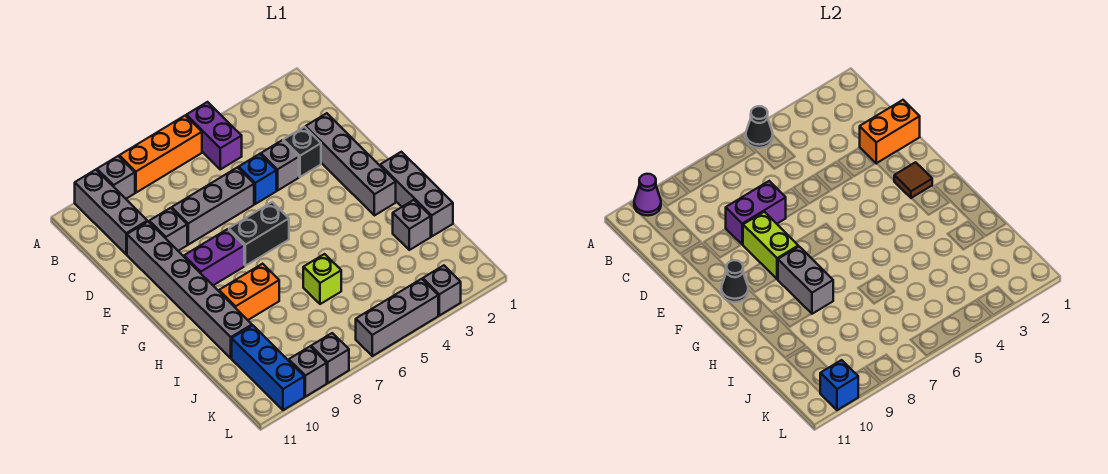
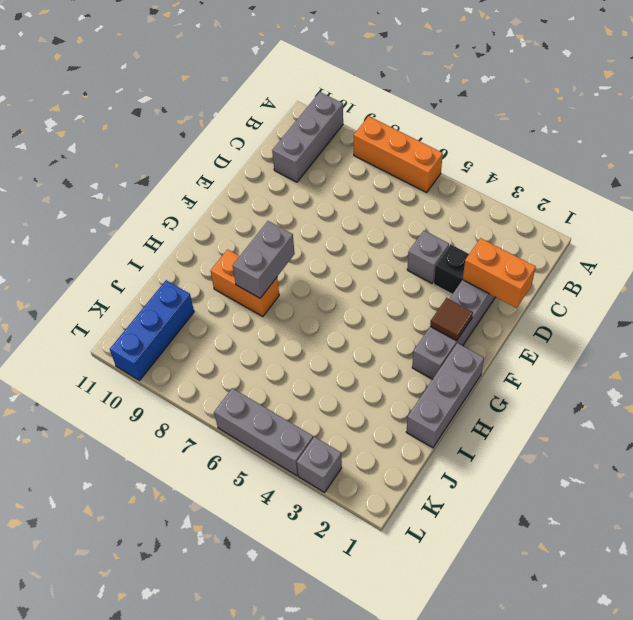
none -> purple brick A5:B5 level 1
none -> grey brick A9 level 1
none -> blue brick D5 level 1
none -> grey brick D6:D8 level 1

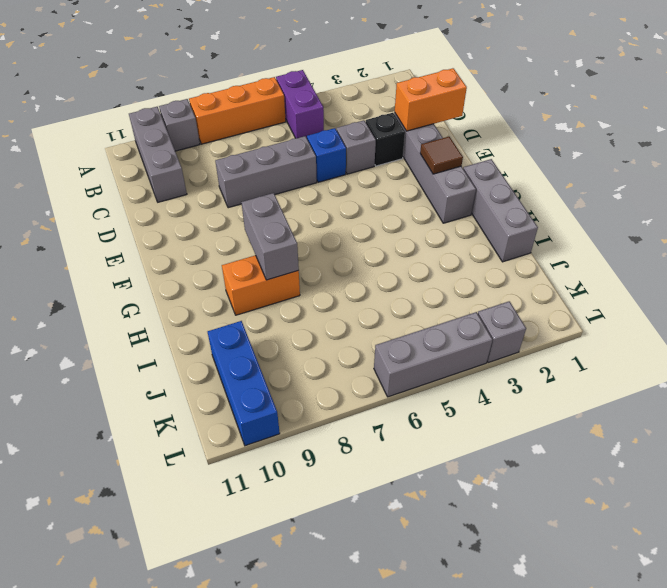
none -> grey brick D9 level 1
none -> grey brick D10:I10 level 1
none -> black brick F6:F7 level 1
none -> purple brick F8:F9 level 1

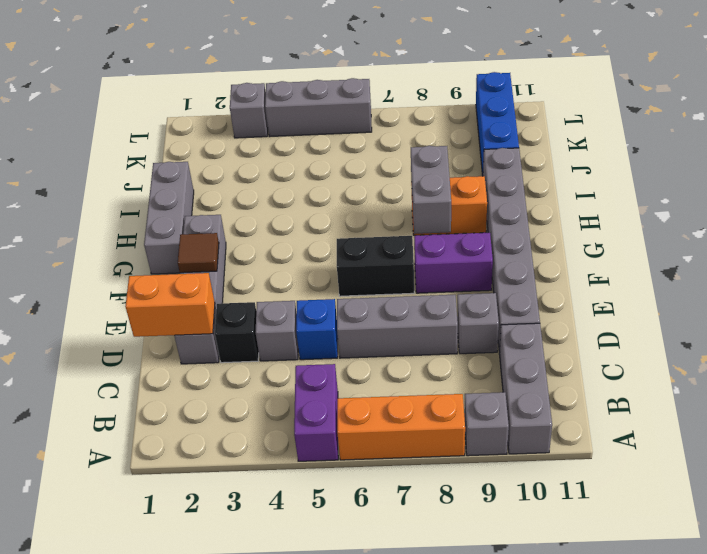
none -> grey brick I2 level 1
none -> lime brick I6 level 1
none -> grey brick L8 level 1
none -> grey brick L9 level 1

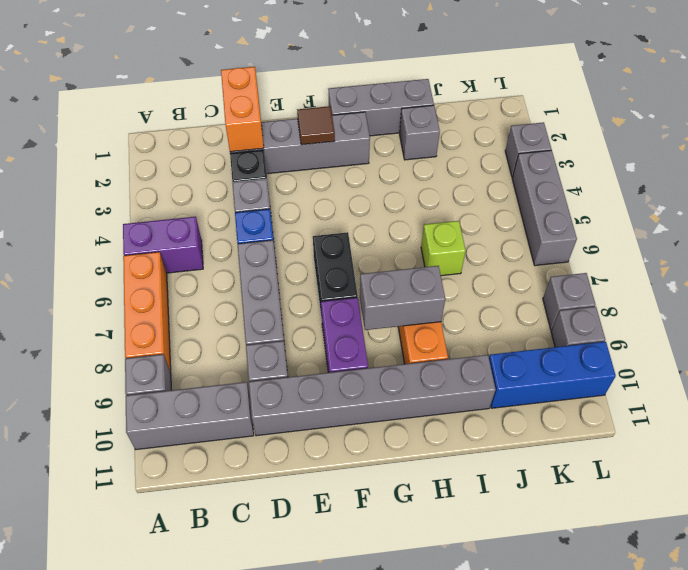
none -> black cone A5 level 2
none -> purple cone A10 level 2
none -> purple brick D7:D8 level 2
none -> lime brick E8:F8 level 2

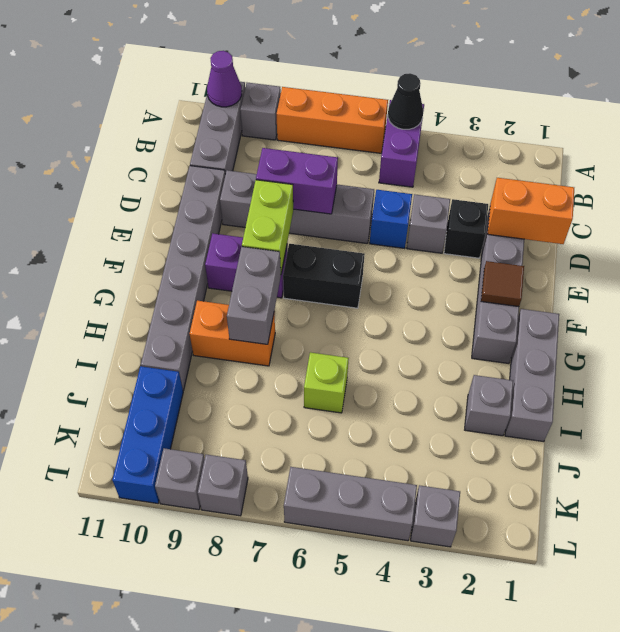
none -> black cone F10 level 2
none -> blue brick L10 level 2

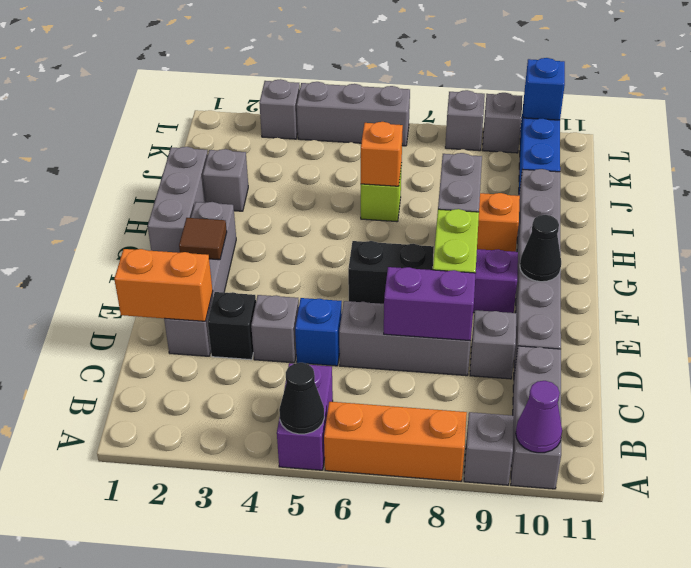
orange brick I6 level 2 -> none

